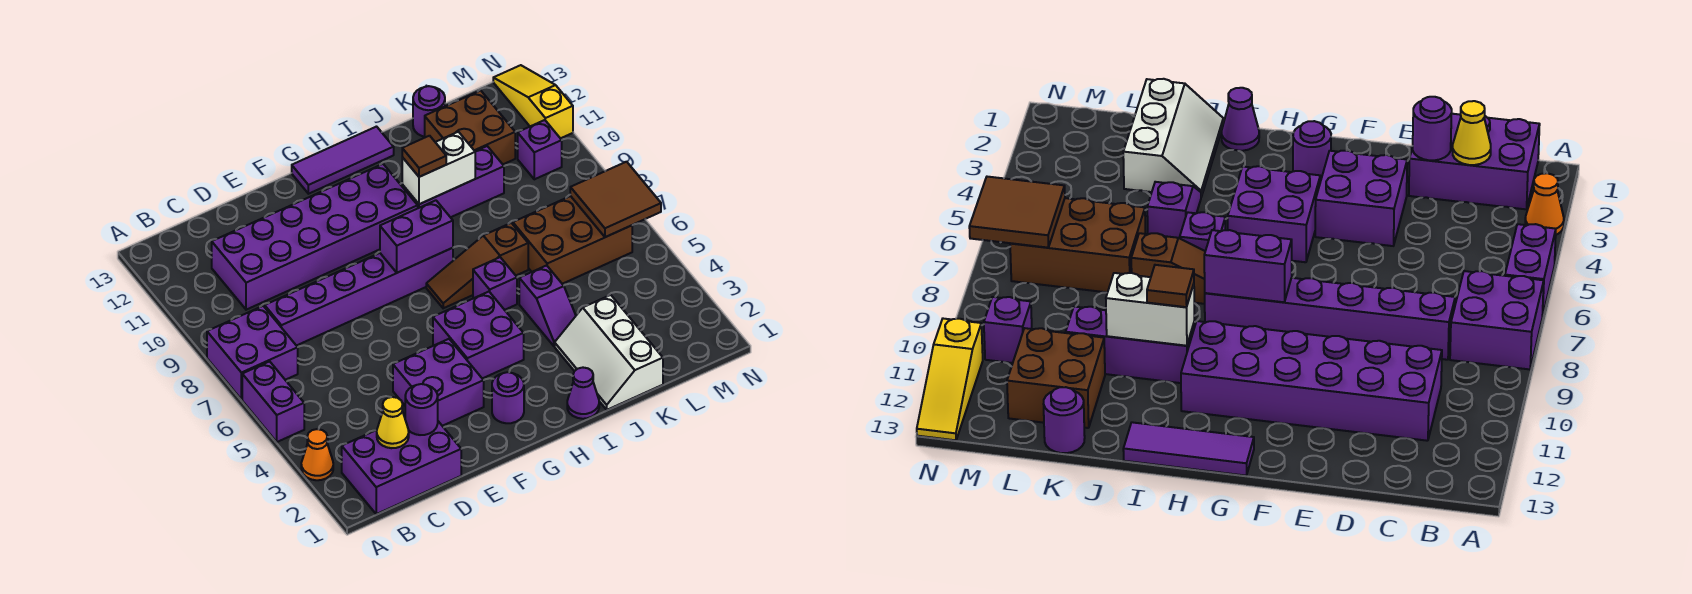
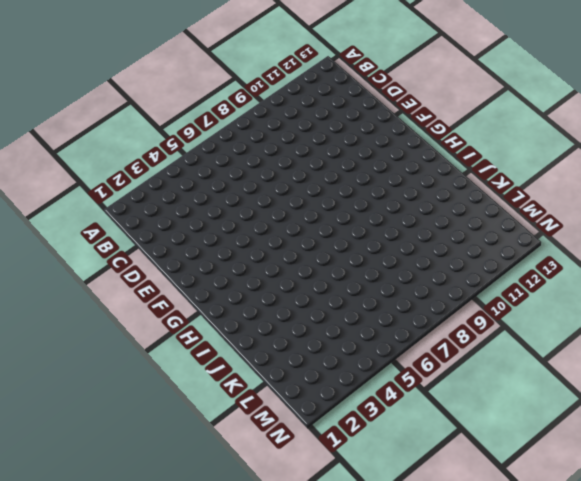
none -> orange cone A3 level 1
none -> purple brick A5:A6 level 1
none -> purple brick A7:B8 level 1

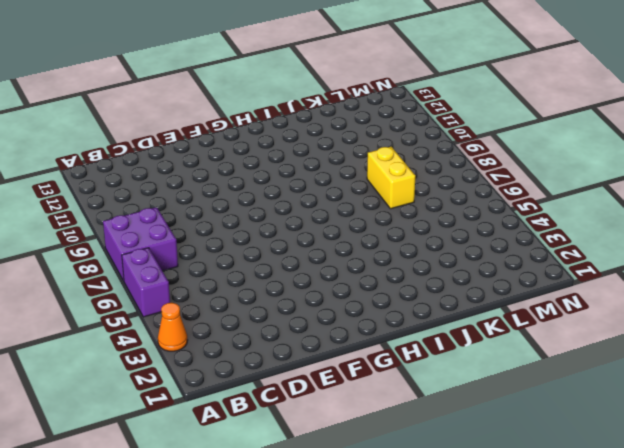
yellow brick K7:K8 level 1 -> brown brick K6:M7 level 1
none -> purple brick B1:D2 level 1
none -> purple brick C8:H8 level 1
none -> purple brick C10:H11 level 1

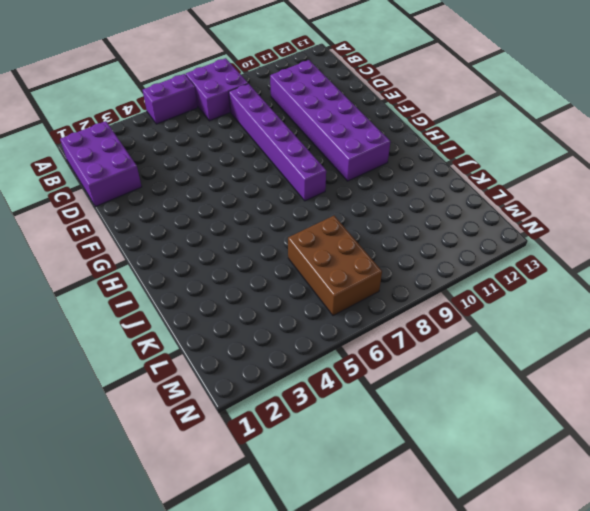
none -> orange cone A3 level 1
none -> purple brick E3:F4 level 1
none -> purple round brick G2 level 1

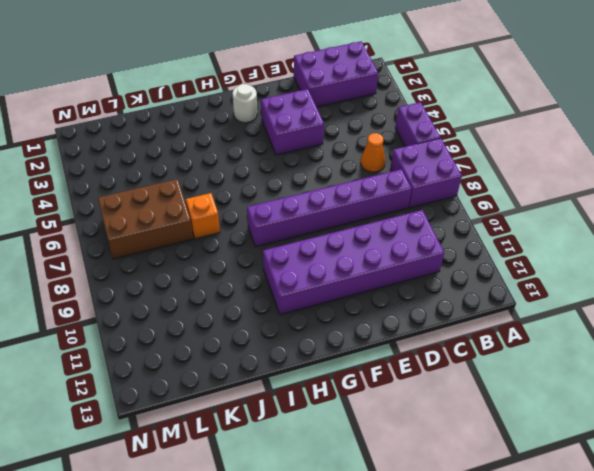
orange cone C6 level 1 -> orange cone A3 level 1
white round brick G2 level 1 -> purple round brick G2 level 1
orange brick J7 level 1 -> brown slope H7:J7 level 1 top J
none -> purple brick G4:H5 level 1
none -> purple tile G13:I13 level 1
none -> purple cone I1 level 1

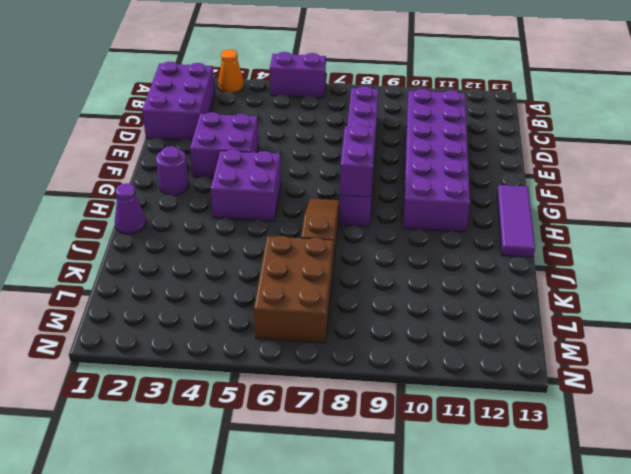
none -> purple brick A7:B8 level 1
none -> purple brick I6 level 1
none -> purple brick I10:K10 level 1

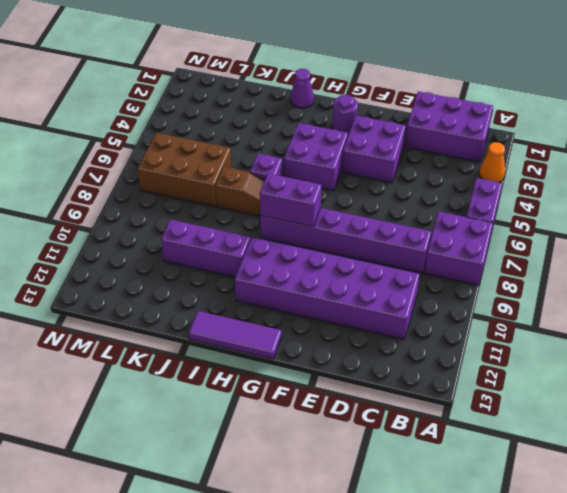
none -> white slope J1:K3 level 1 top K
none -> purple slope J4:J5 level 1 top 5
none -> brown brick K11:L12 level 1

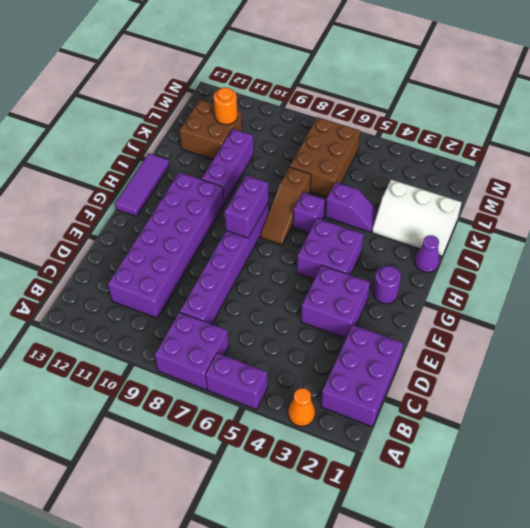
orange round brick L11 level 2 -> none
none -> purple round brick K13 level 1
none -> purple brick M10 level 1
none -> yellow slope N11:N13 level 1 top 11

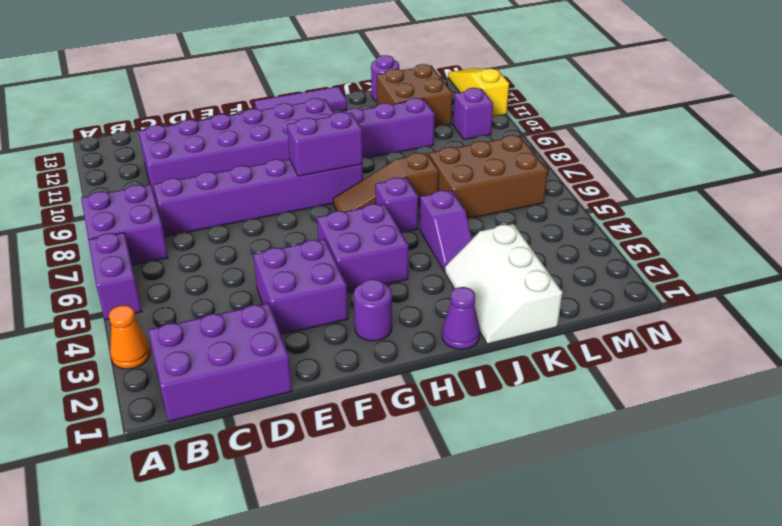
none -> yellow cone C2 level 2
none -> purple round brick D2 level 2
none -> white brick I10:J10 level 2

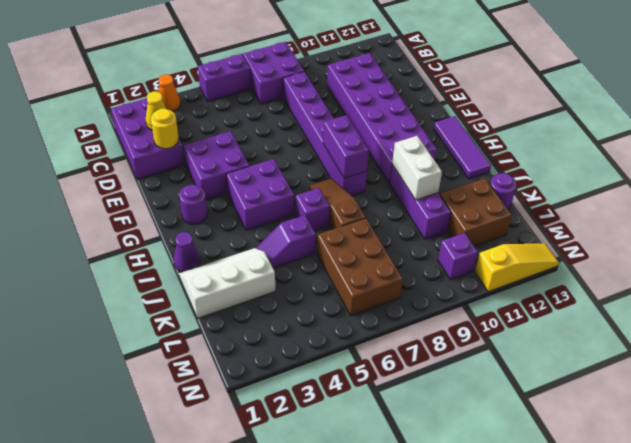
yellow round brick D2 level 2 -> purple round brick D2 level 2
none -> brown tile M6:N7 level 2
none -> brown tile I10 level 3

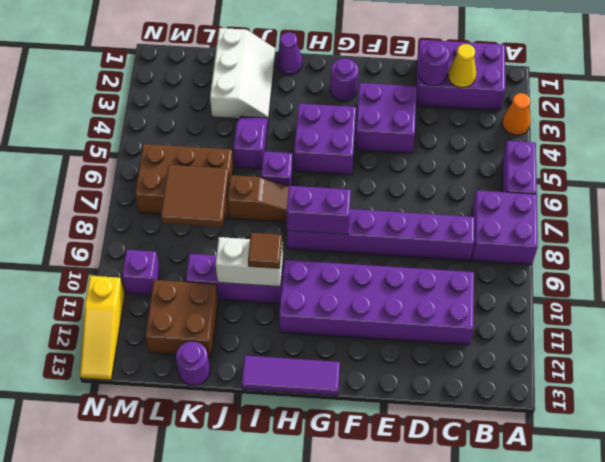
brown tile K7:L8 level 2 -> brown tile M6:N7 level 2

